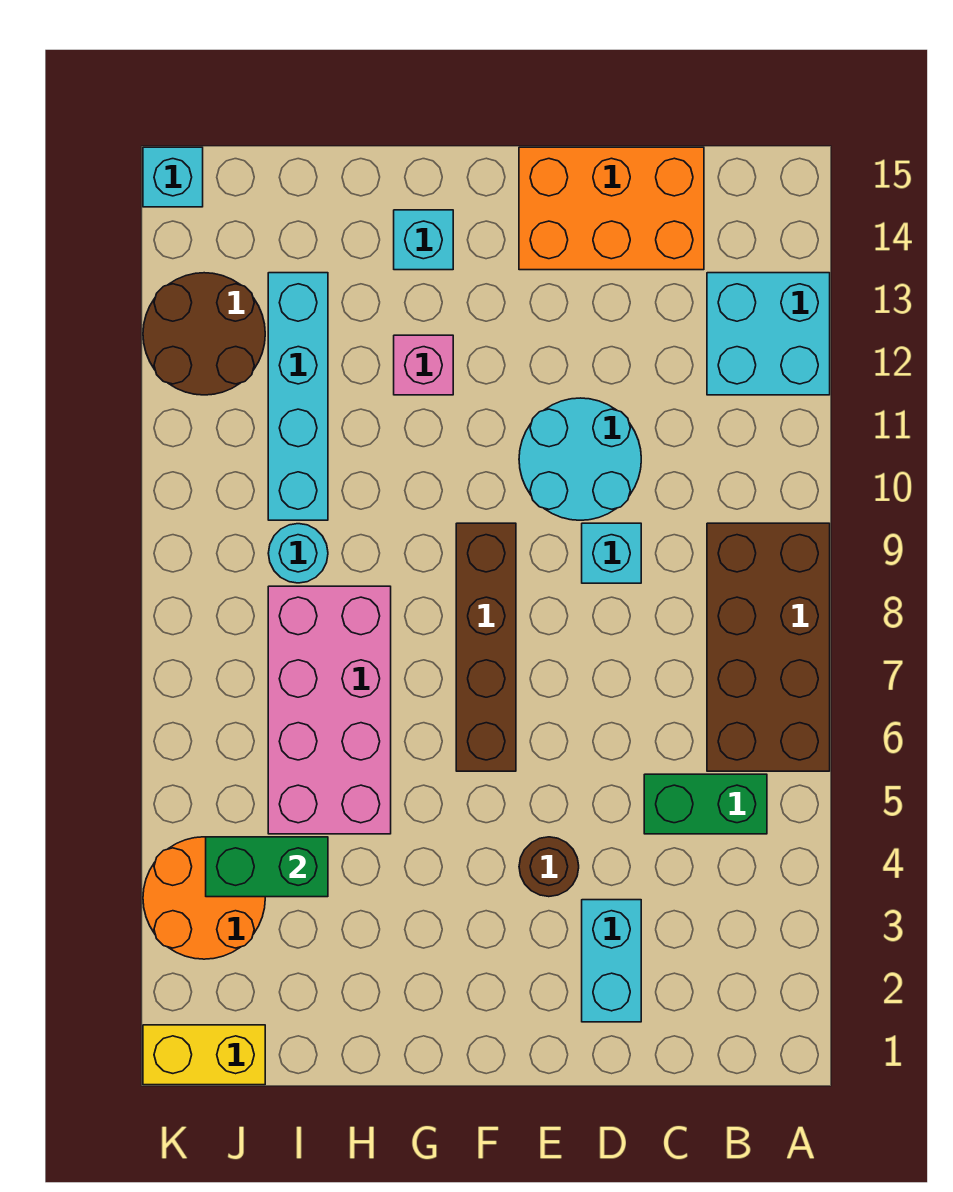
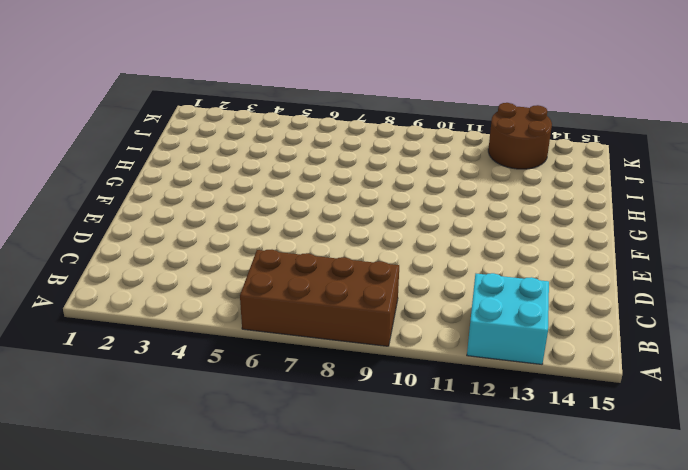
none -> green brick B5:C5 level 1
none -> orange brick C14:E15 level 1
none -> cyan brick D2:D3 level 1

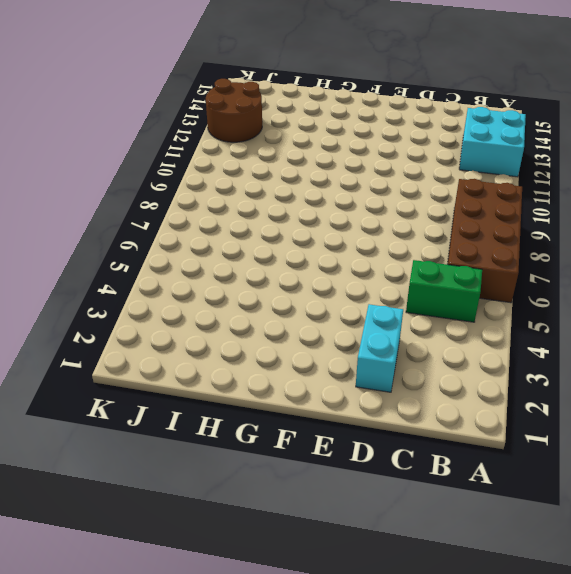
none -> orange brick C14:E15 level 1
none -> cyan brick D9 level 1
none -> cyan round brick D10:E11 level 1

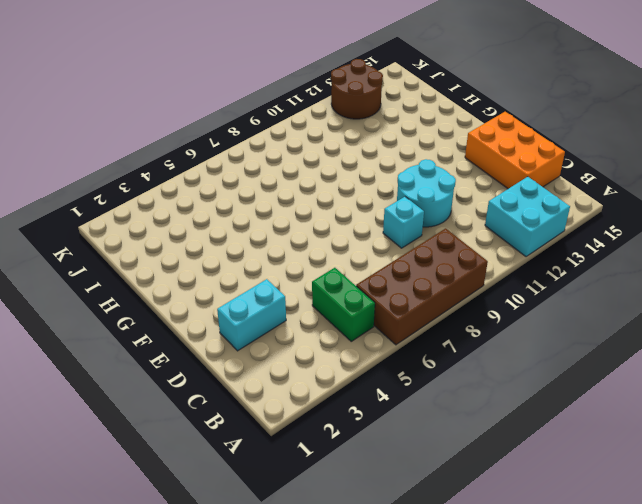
none -> brown round brick E4 level 1
none -> brown brick F6:F9 level 1
none -> pink brick G12 level 1

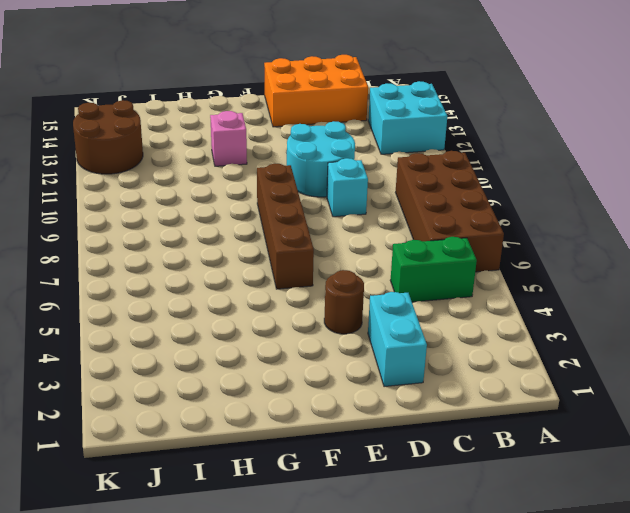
none -> cyan brick G14 level 1
none -> pink brick H5:I8 level 1
none -> cyan round brick I9 level 1

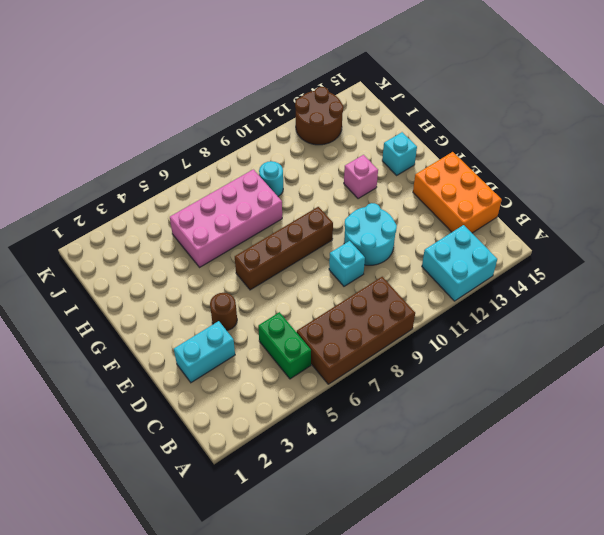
none -> cyan brick I10:I13 level 1
none -> yellow brick J1:K1 level 1
none -> orange round brick J3:K4 level 1

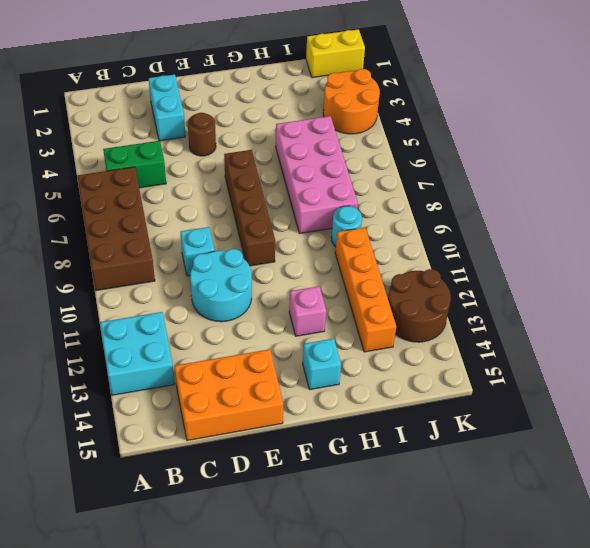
orange brick I10:I13 level 1 -> cyan brick I10:I13 level 1
none -> cyan brick K15 level 1
none -> green brick I4:J4 level 2

